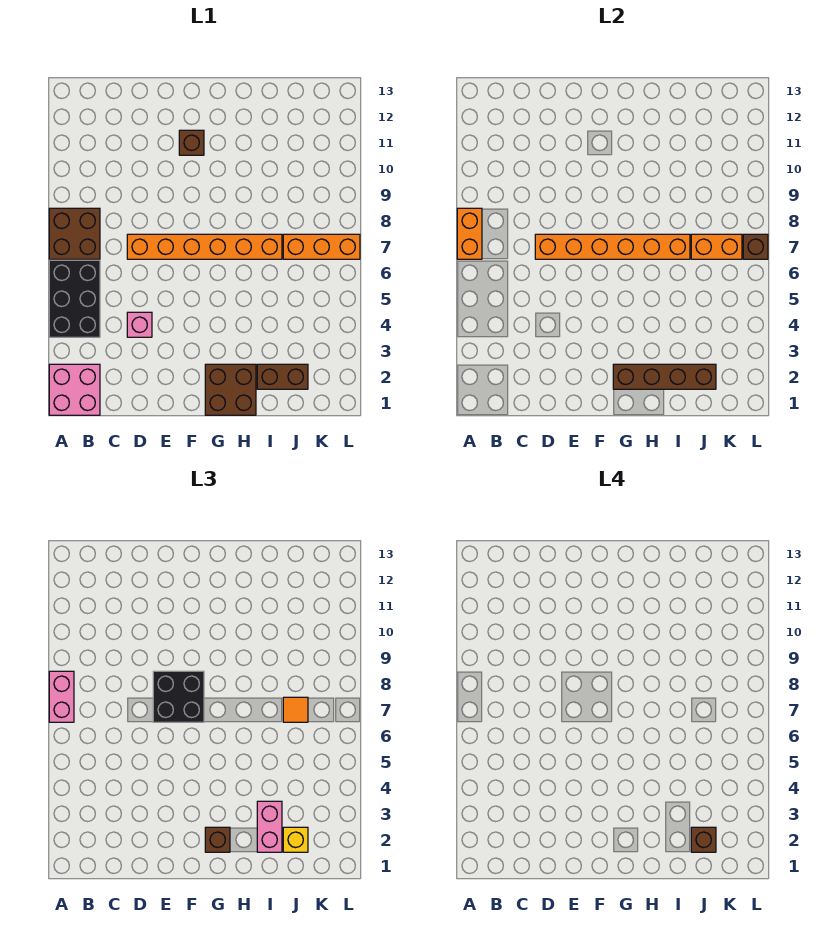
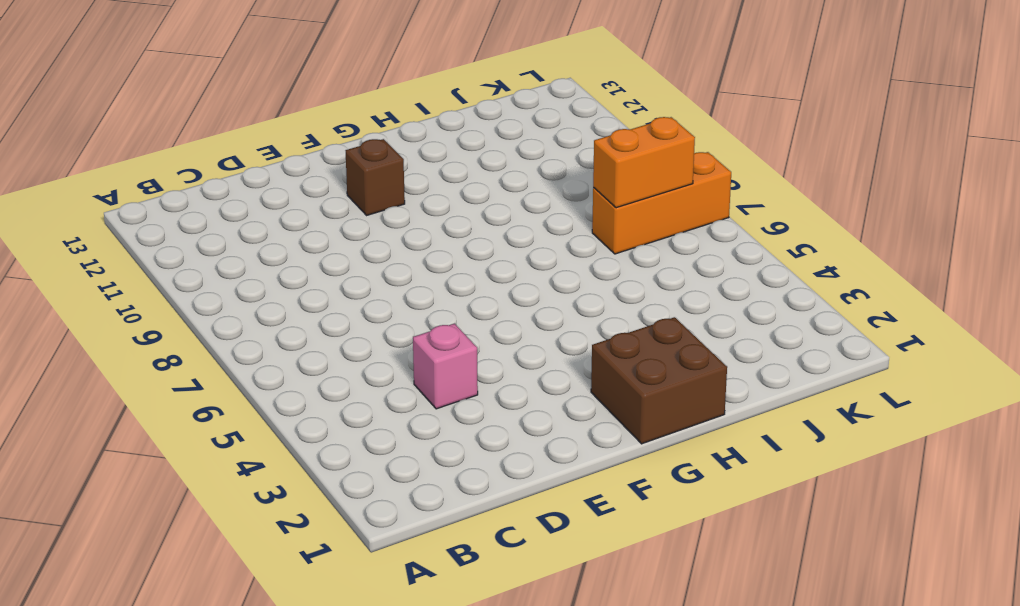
none -> pink brick A1:B2 level 1
none -> black brick A4:B6 level 1
none -> brown brick A7:B8 level 1

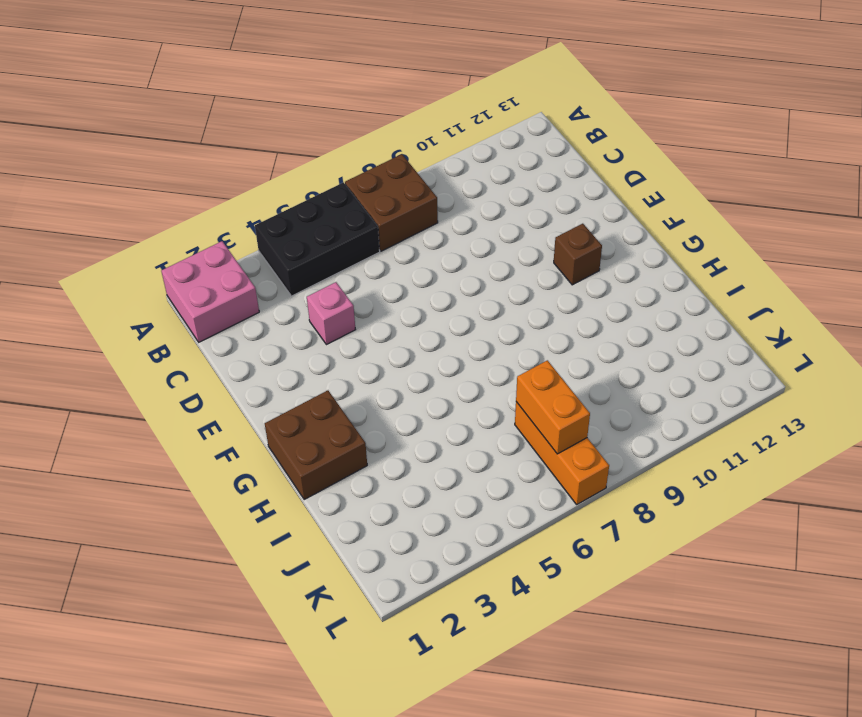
none -> orange brick D7:I7 level 1
none -> brown brick I2:J2 level 1
none -> orange brick A7:A8 level 2

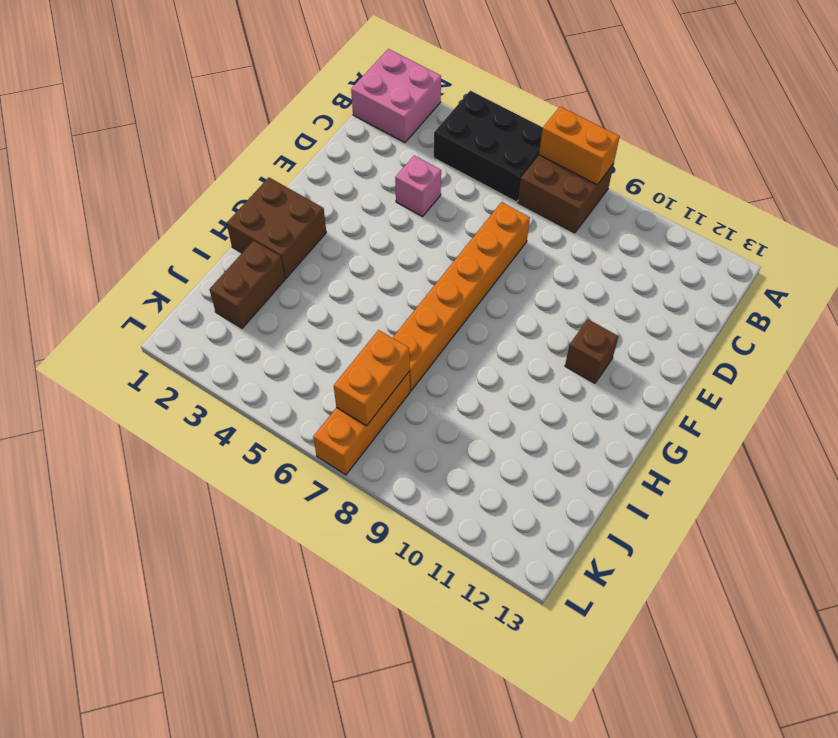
none -> orange brick D7:I7 level 2
none -> brown brick G2:J2 level 2
none -> brown brick L7 level 2

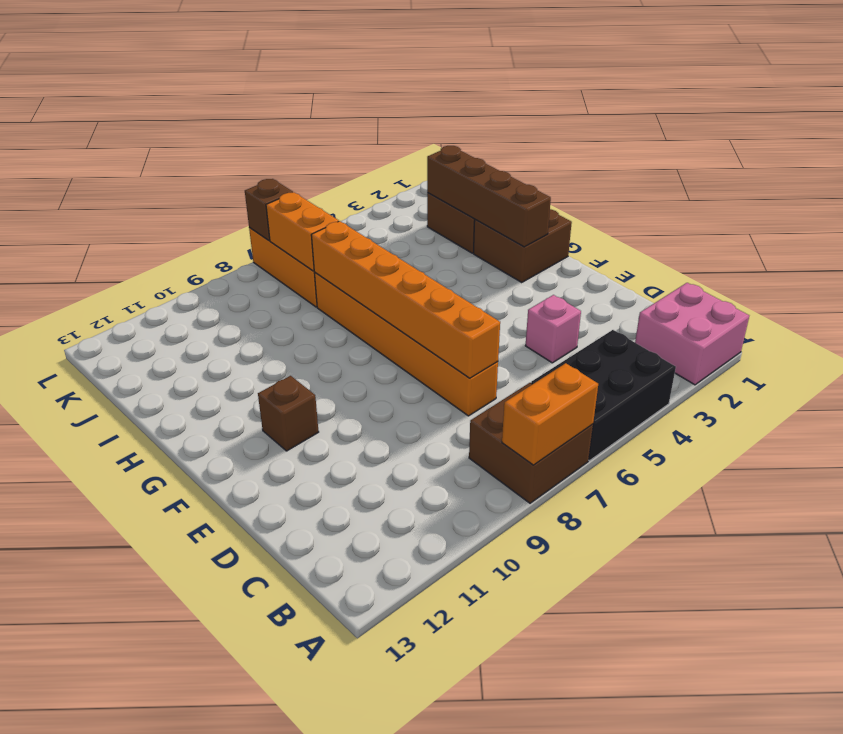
none -> pink brick A7:A8 level 3
none -> black brick E7:F8 level 3
none -> brown brick G2 level 3

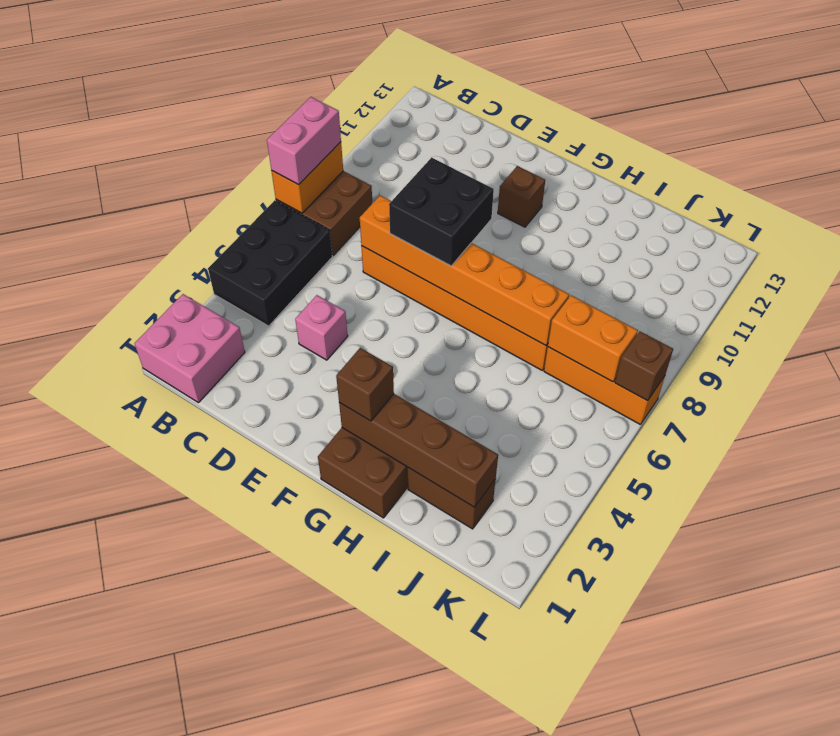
none -> pink brick I2:I3 level 3
none -> yellow brick J2 level 3
none -> orange tile J7 level 3

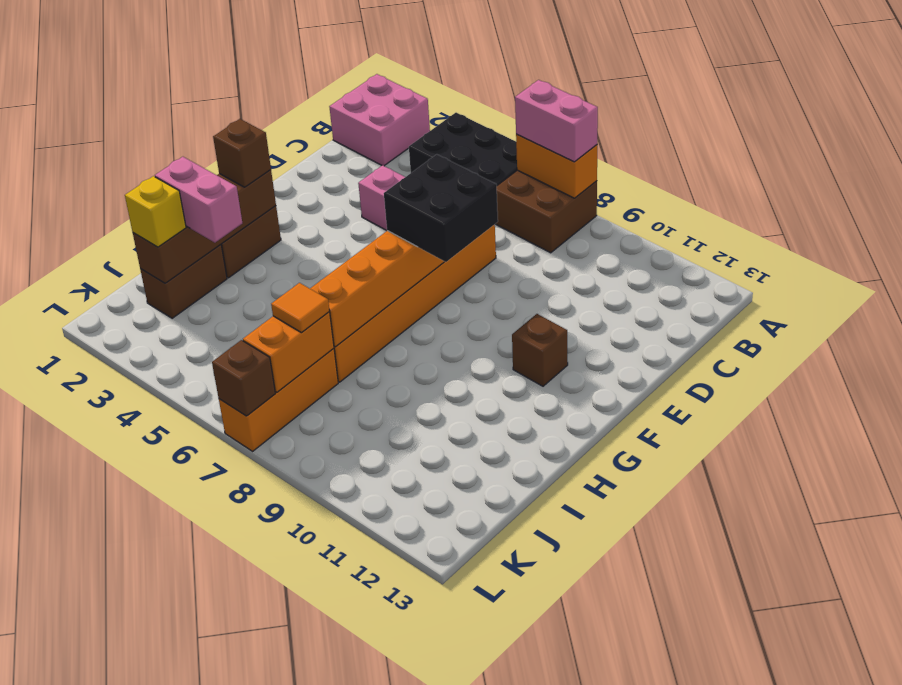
none -> brown brick J2 level 4

